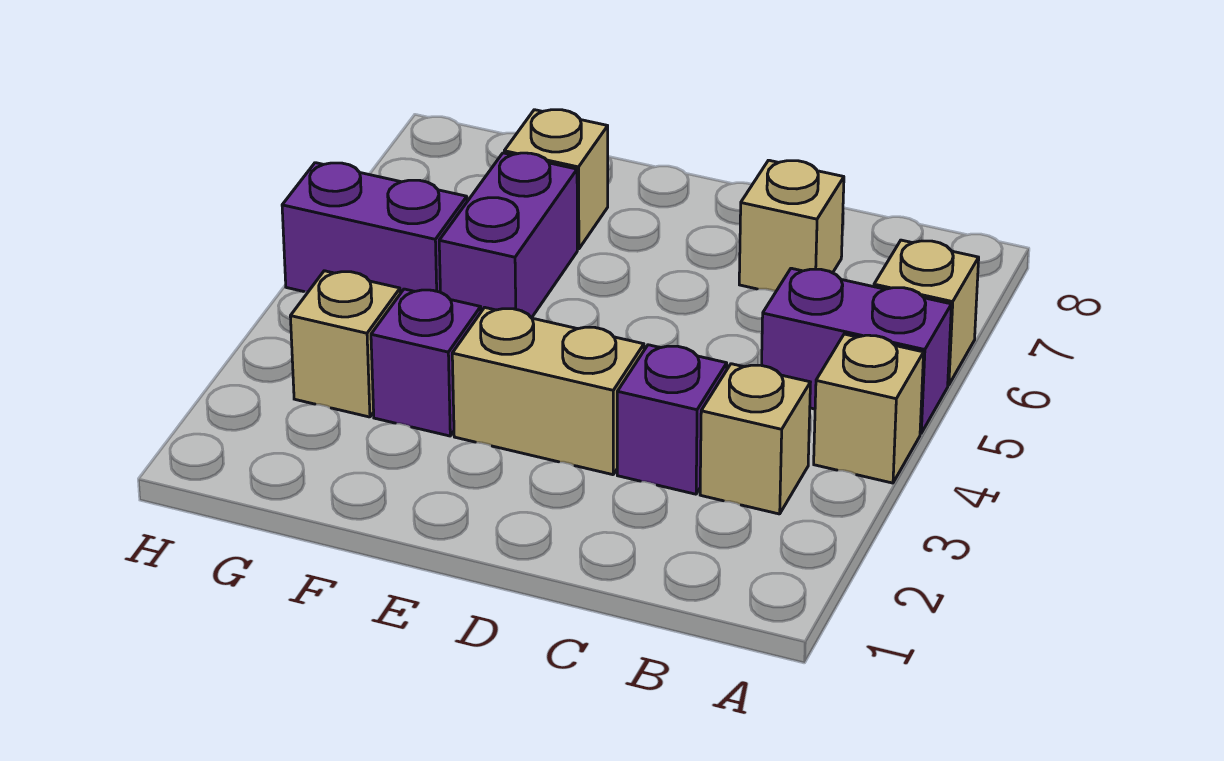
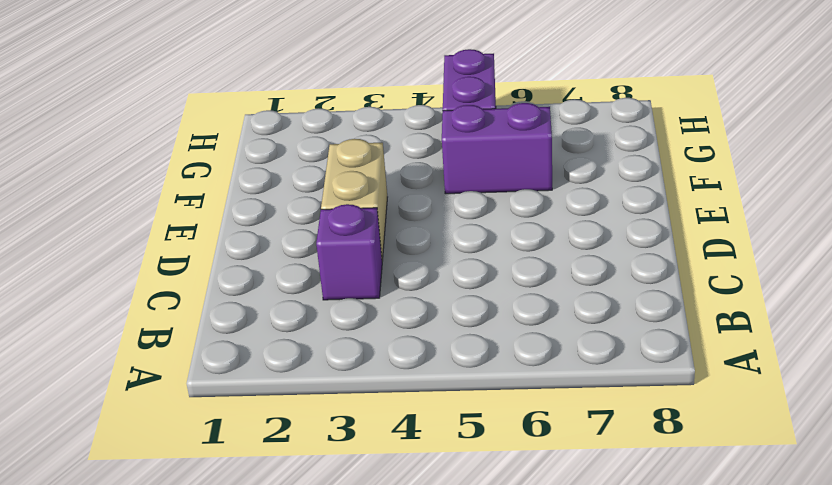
none -> tan brick A4 level 1
none -> purple brick A5:B5 level 1
none -> tan brick A6 level 1

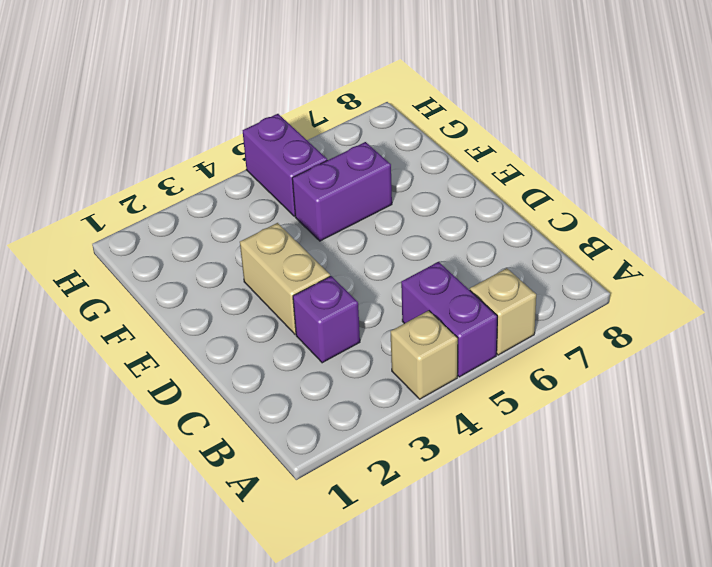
none -> tan brick B3 level 1
none -> tan brick C7 level 1
none -> purple brick F3 level 1

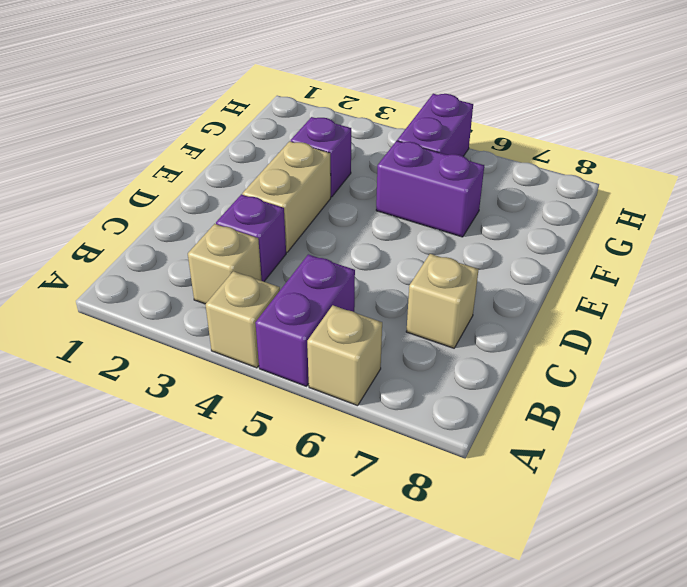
none -> tan brick F7 level 1
none -> tan brick G3 level 1

